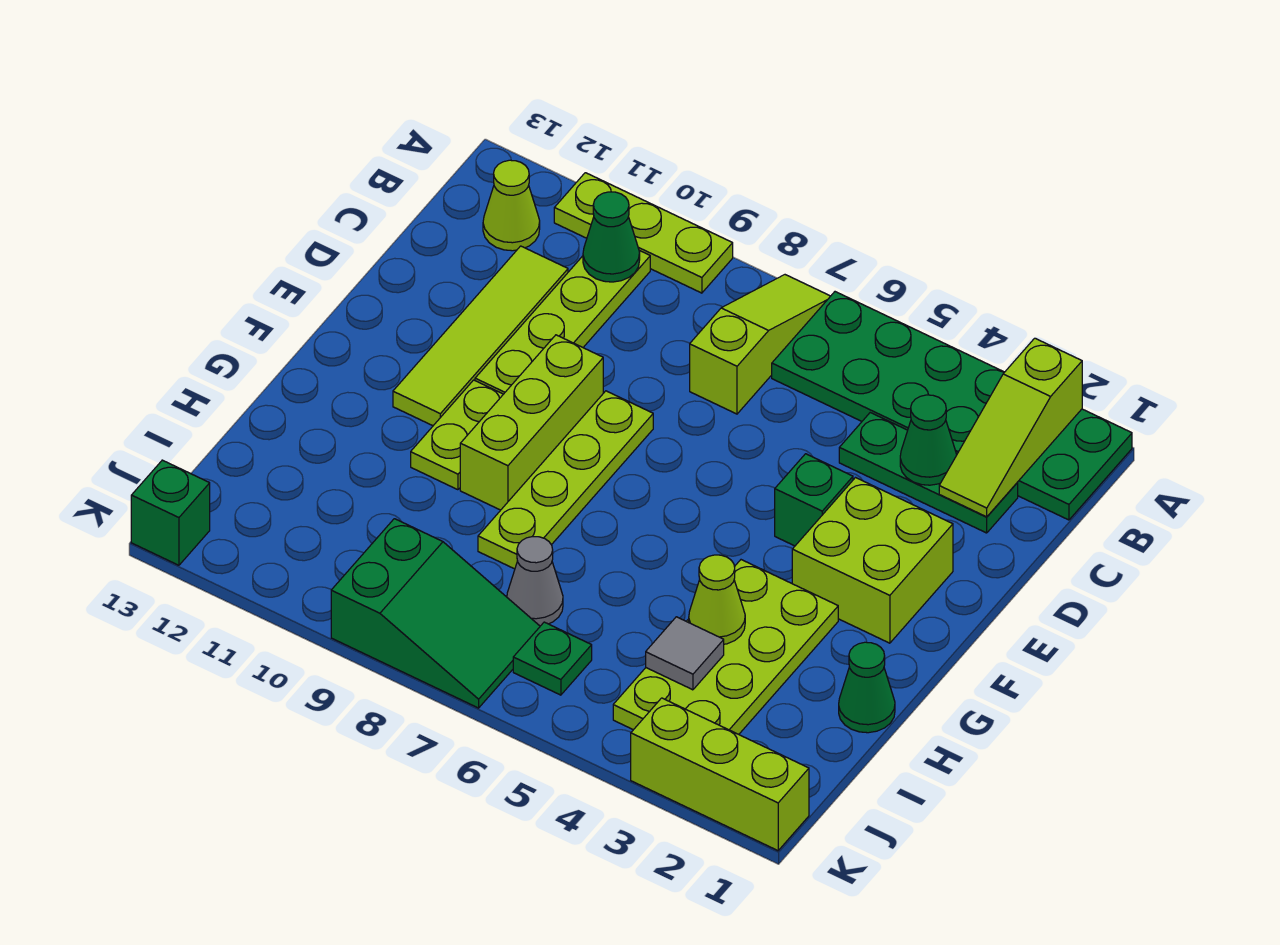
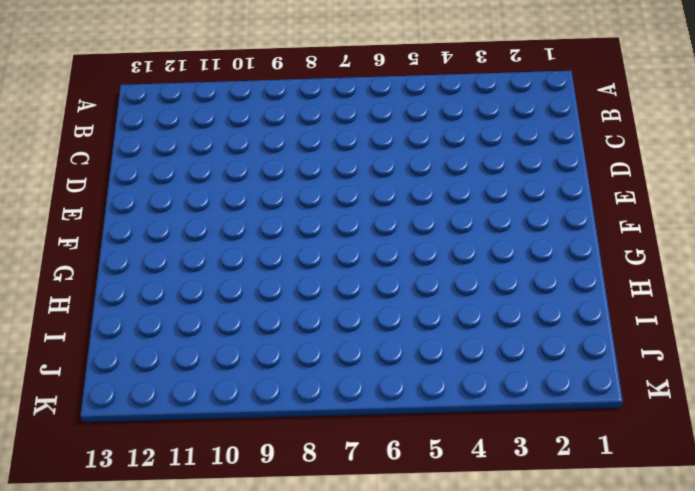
none -> green plate A1:B6 level 1
none -> lime slope A7:C7 level 1 top C
none -> lime plate A9:A11 level 1

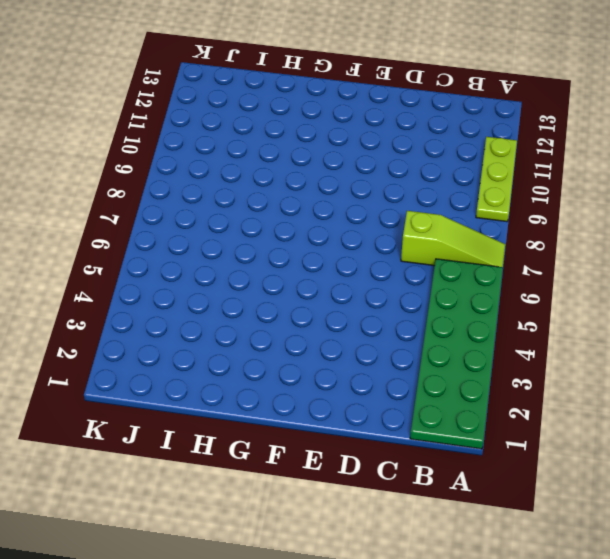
none -> lime plate B10:E10 level 1
none -> lime cone B12 level 1
none -> green plate C2:C4 level 1

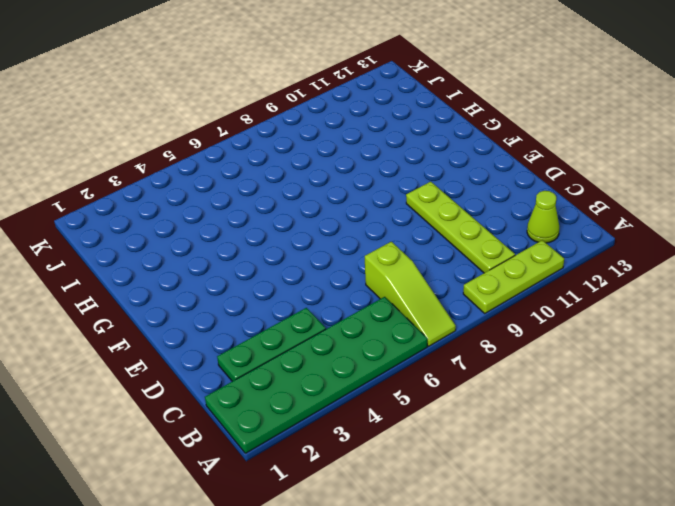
none -> lime tile C11:F11 level 1
none -> lime brick E2:F3 level 1
none -> green brick E4 level 1

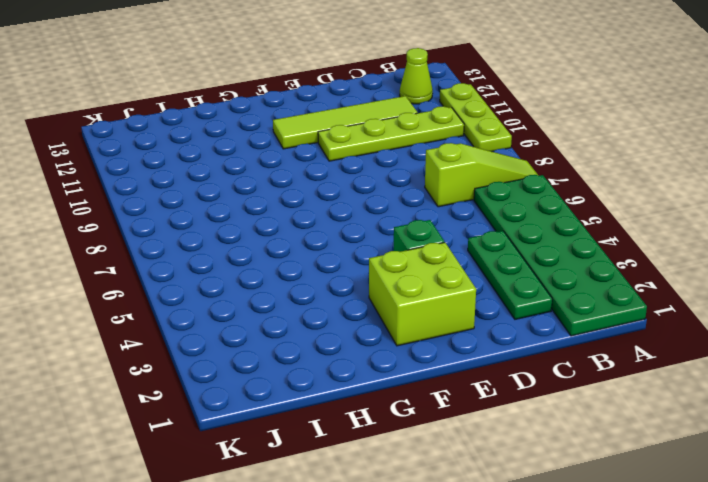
none -> lime plate E8:H8 level 1
none -> lime brick E9:G9 level 1
none -> lime plate F10:G10 level 1

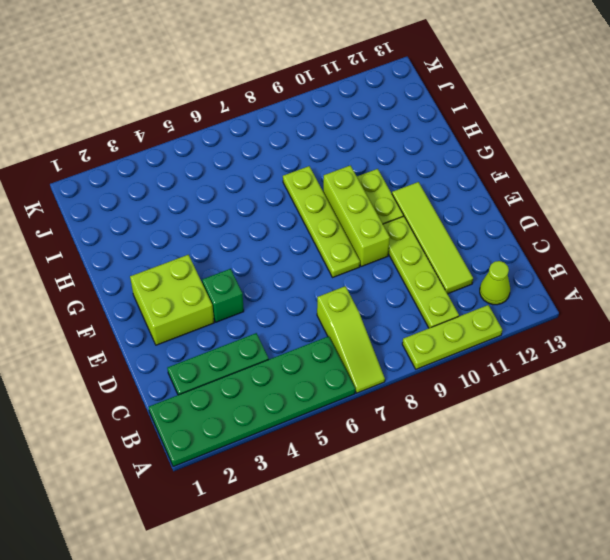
none -> lime plate G3:J4 level 1
none -> green cone H1 level 1
none -> grey cone I7 level 1

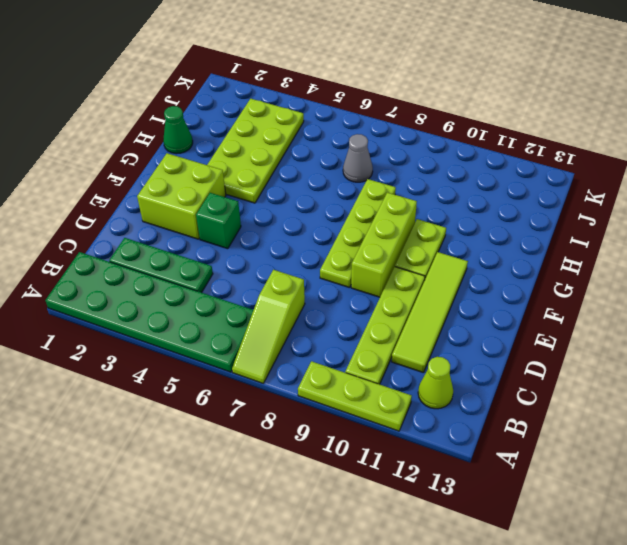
none -> green plate J6 level 1
none -> green slope J7:K9 level 1 top 9
none -> lime brick K1:K3 level 1

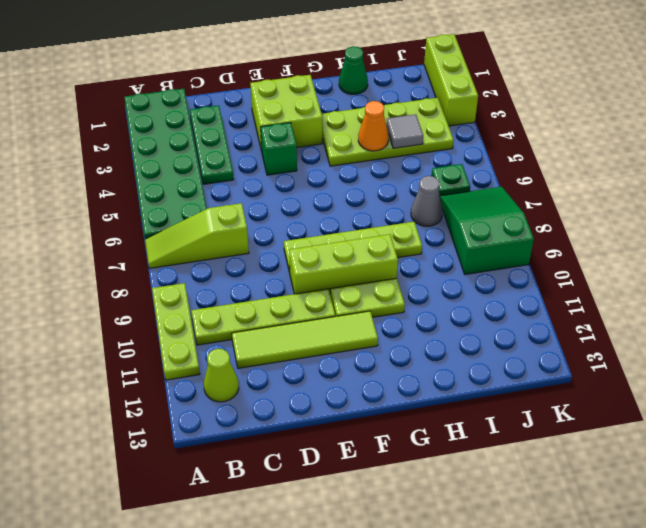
orange cone H4 level 2 -> lime cone H4 level 2
none -> green brick K13 level 1
none -> lime slope A2:C2 level 2 top A
none -> green cone B10 level 2

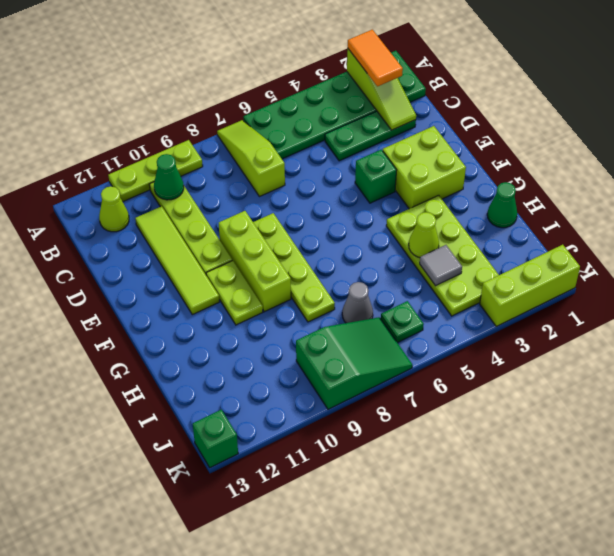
orange tile A2:B2 level 3 -> none
none -> green cone C3 level 2

